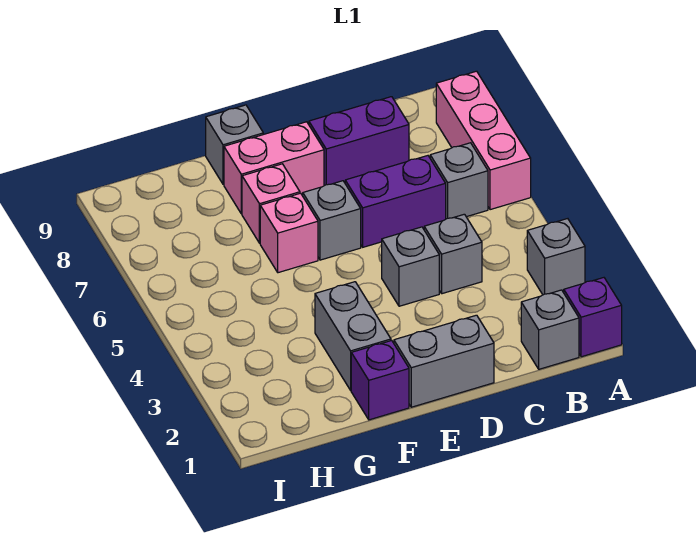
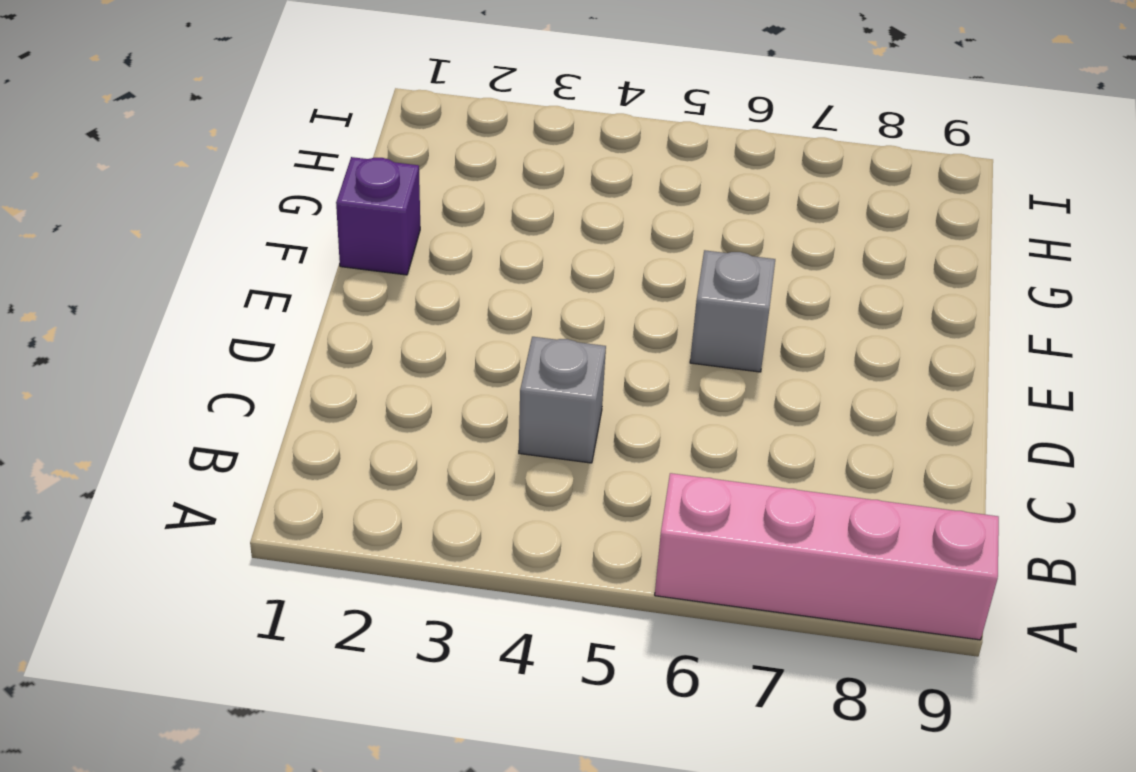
pink brick A6:A9 level 1 -> pink brick A6:A8 level 1
none -> purple brick A1 level 1
none -> grey brick A3 level 1
none -> grey brick B1 level 1

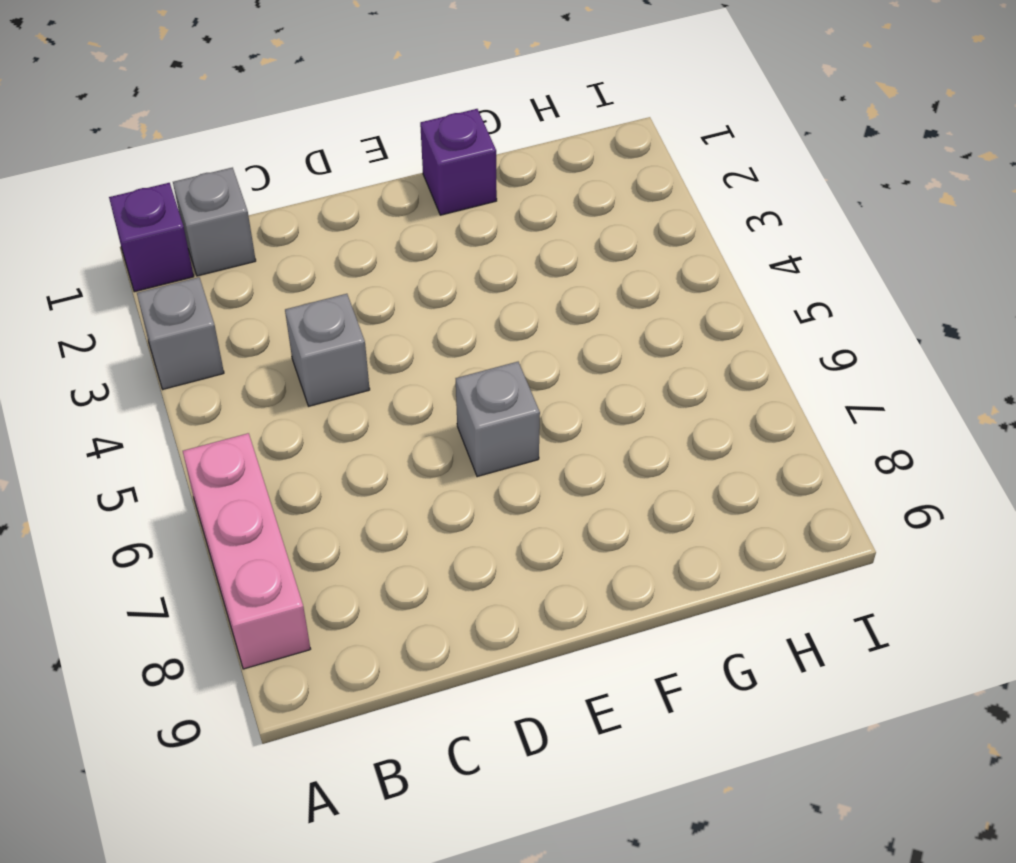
none -> grey brick B6 level 1
none -> purple brick C6:D6 level 1
none -> purple brick C8:D8 level 1

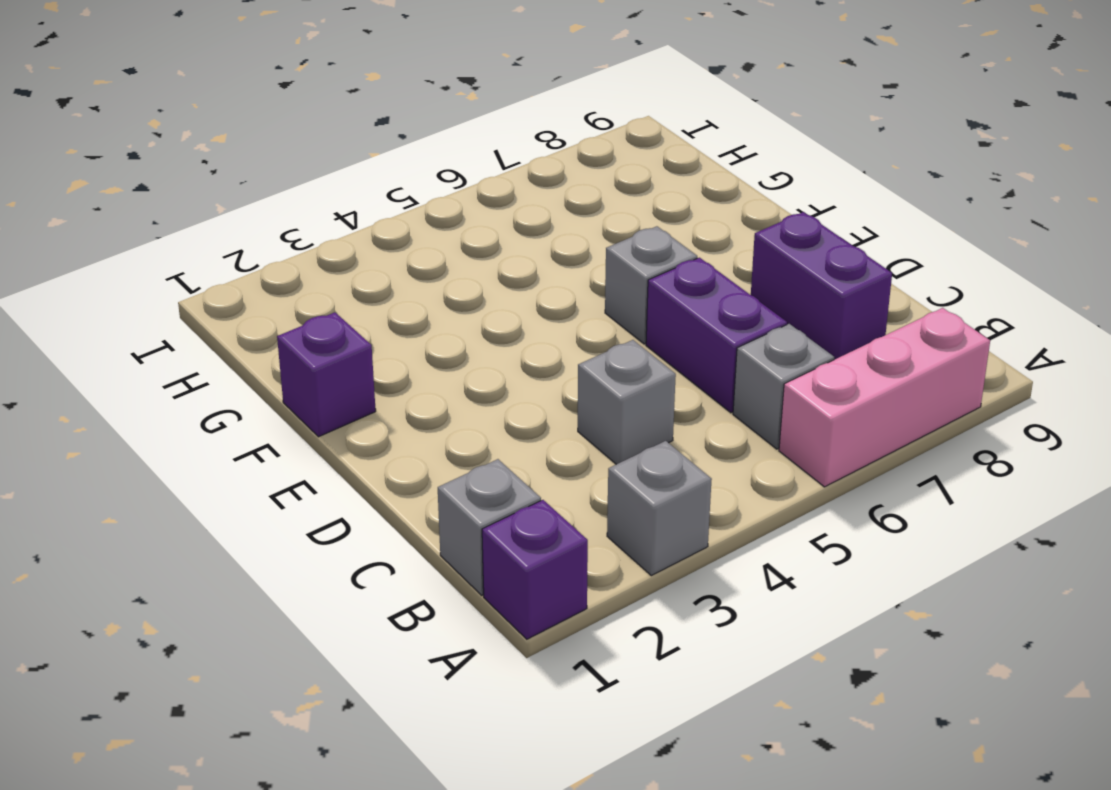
none -> grey brick D1:E1 level 1
none -> grey brick D4 level 1
none -> pink brick E8:F8 level 1

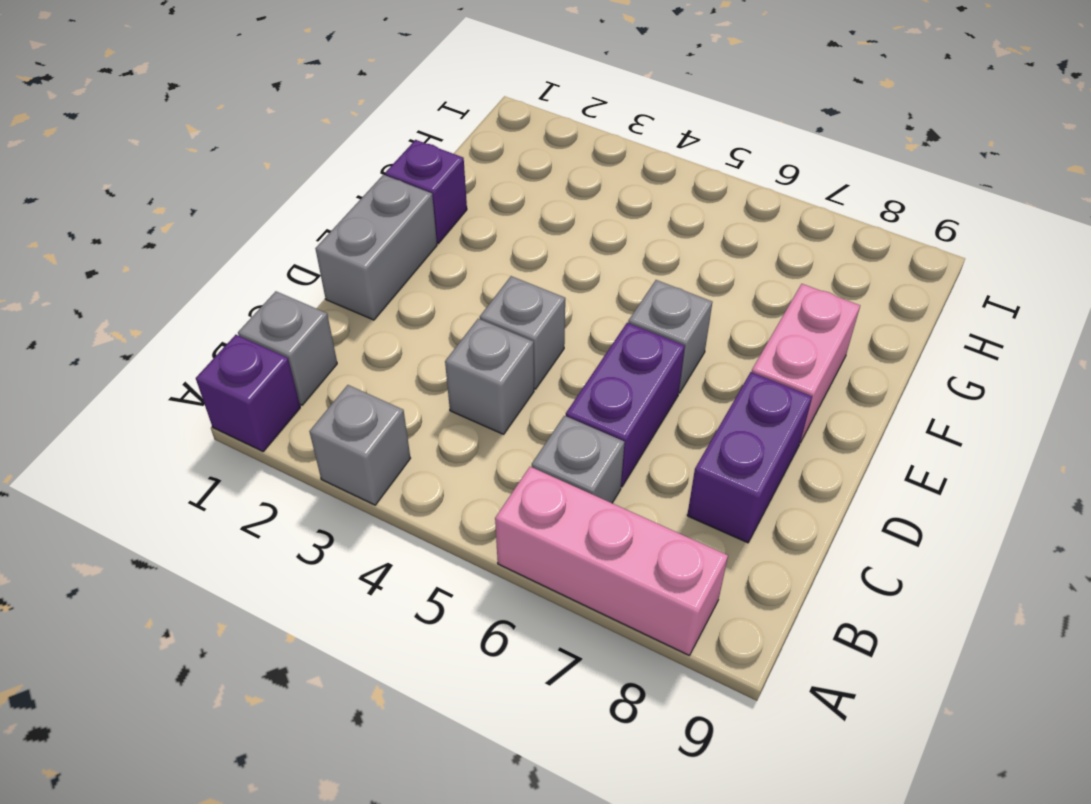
none -> grey brick F2:F3 level 1
none -> pink brick F6 level 1
none -> pink brick F7 level 1

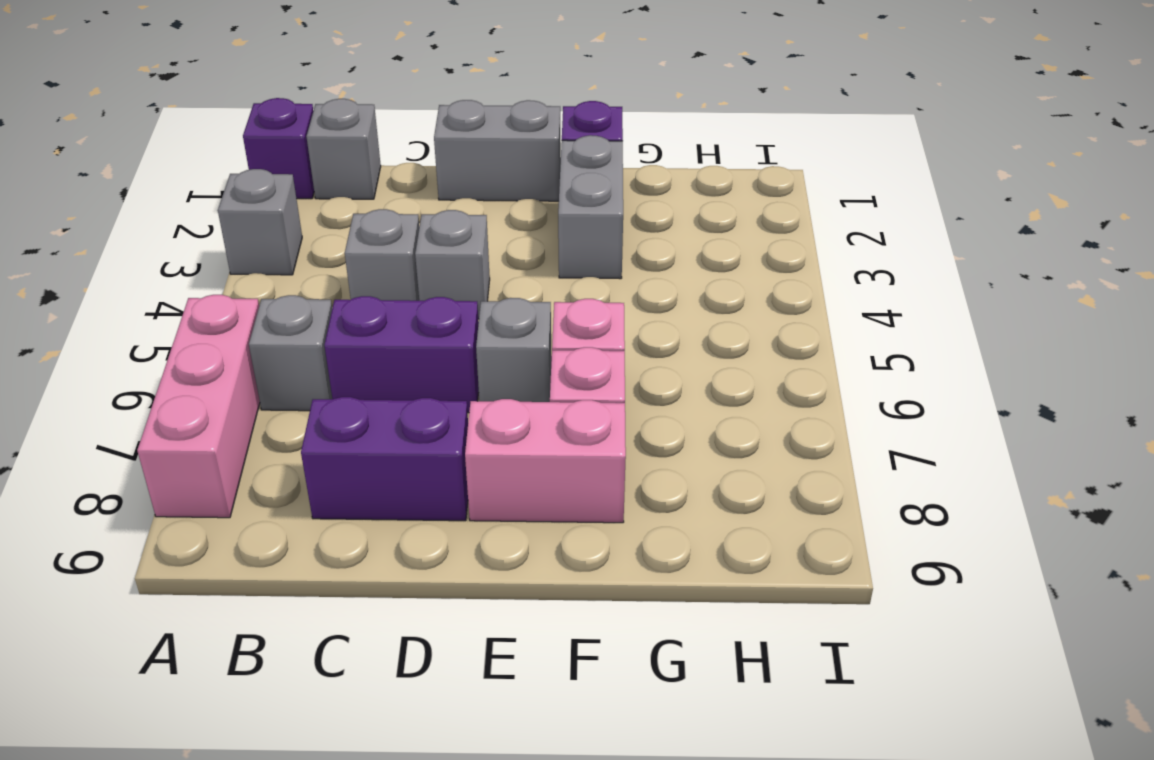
none -> grey brick F9 level 1

